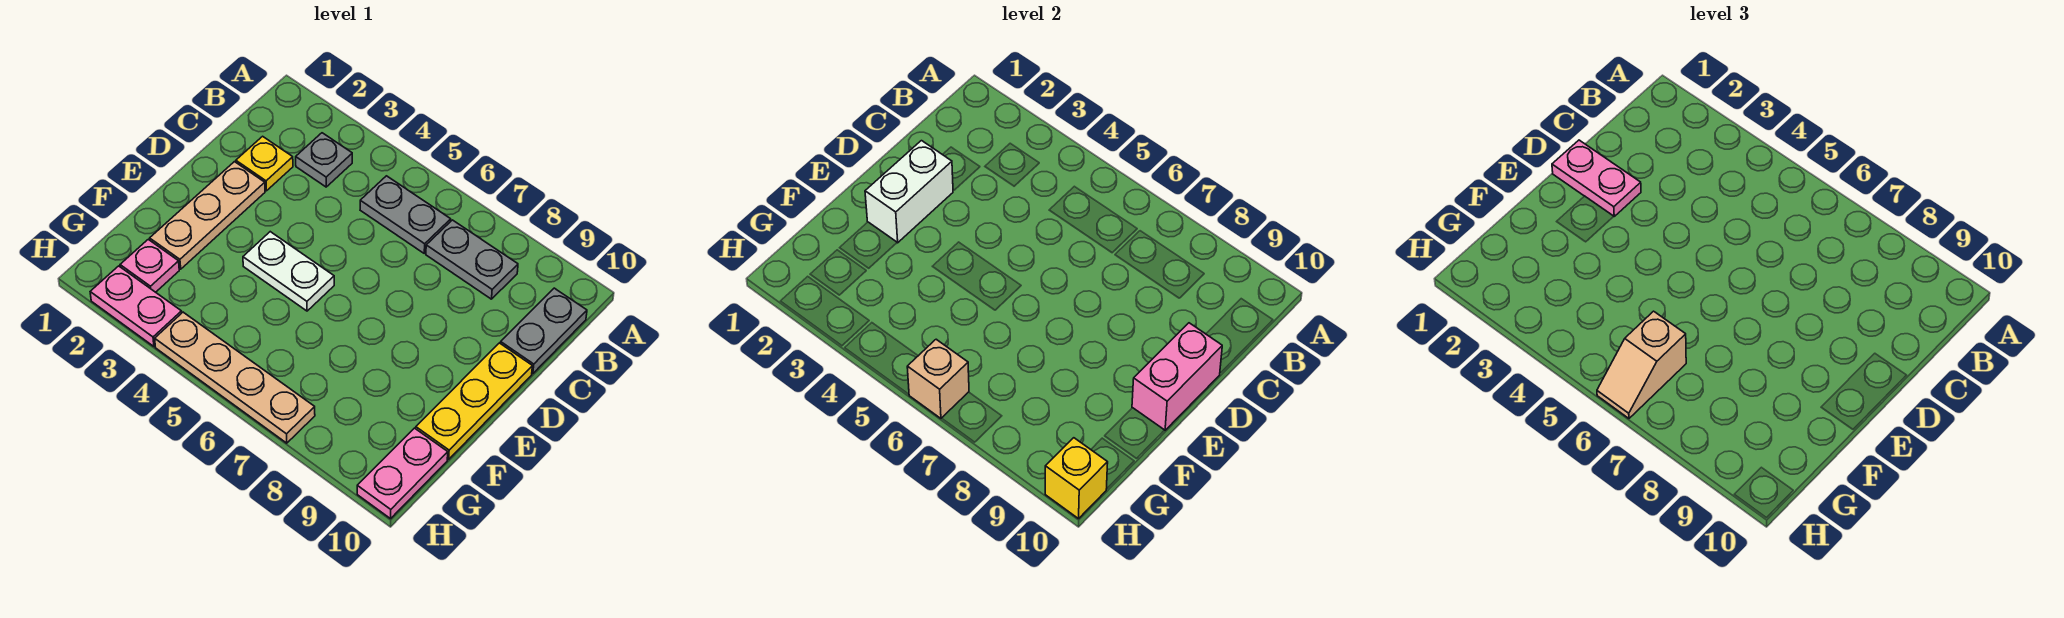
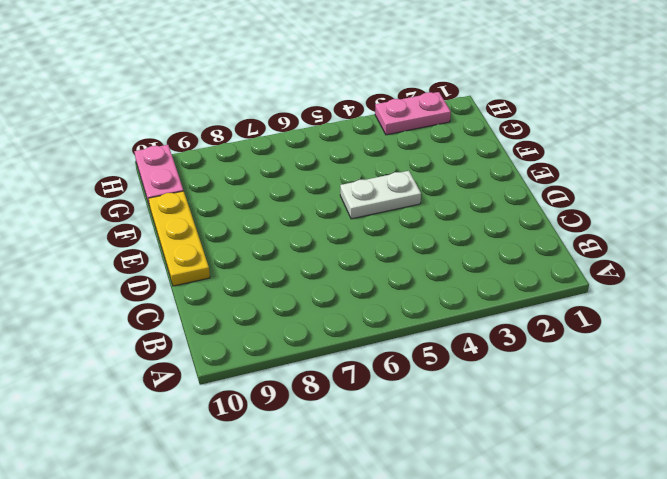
none -> grey plate B3 level 1
none -> grey plate B5:B6 level 1
none -> grey plate B7:B8 level 1

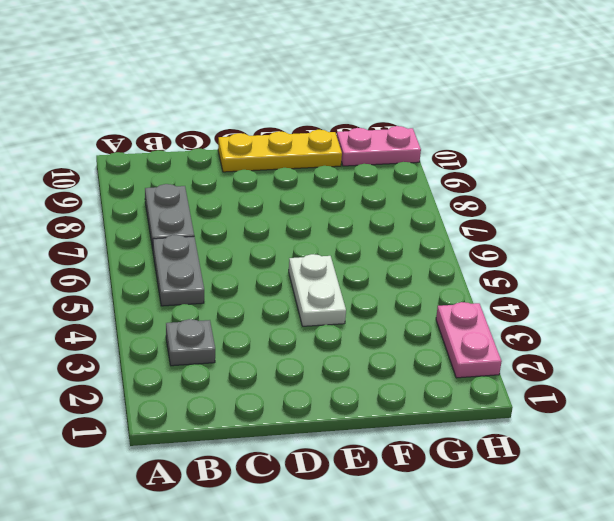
none -> grey plate B10:C10 level 1
none -> yellow plate C2 level 1
none -> tan plate D2:F2 level 1

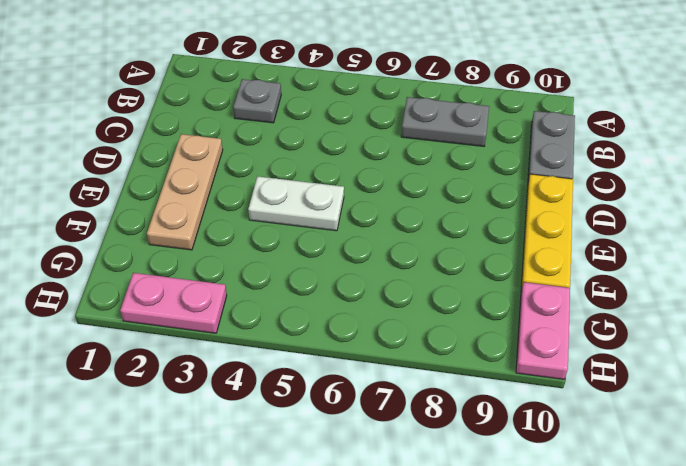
none -> grey plate B5:B6 level 1
none -> yellow plate C2 level 1
none -> pink plate G2 level 1

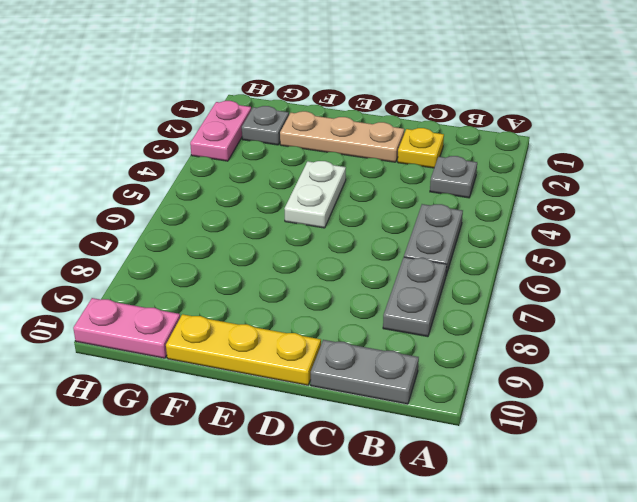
grey plate G2 level 1 -> pink plate G2 level 1
none -> tan plate H4:H7 level 1
none -> white brick D2:E2 level 2
none -> pink brick D10:E10 level 2

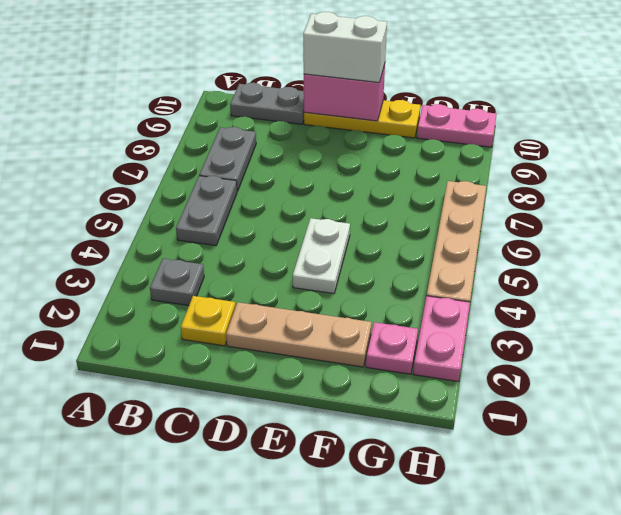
white brick D10:E10 level 3 -> white brick D2:E2 level 2
none -> tan brick H6 level 2
none -> yellow brick H10 level 2
none -> pink plate D1:D2 level 3

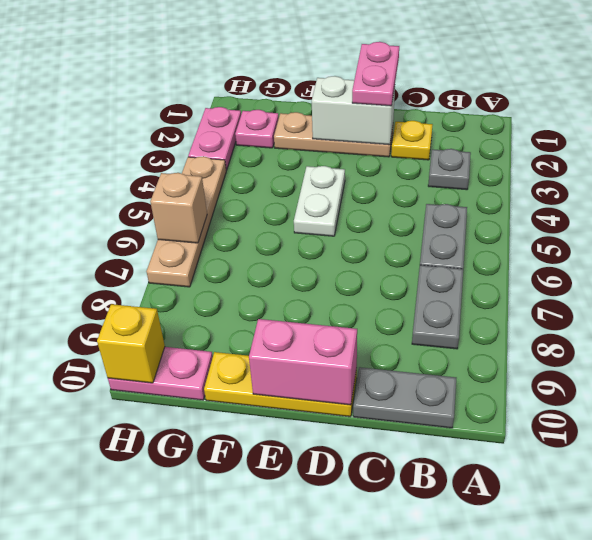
none -> tan slope G6:H6 level 3 top G

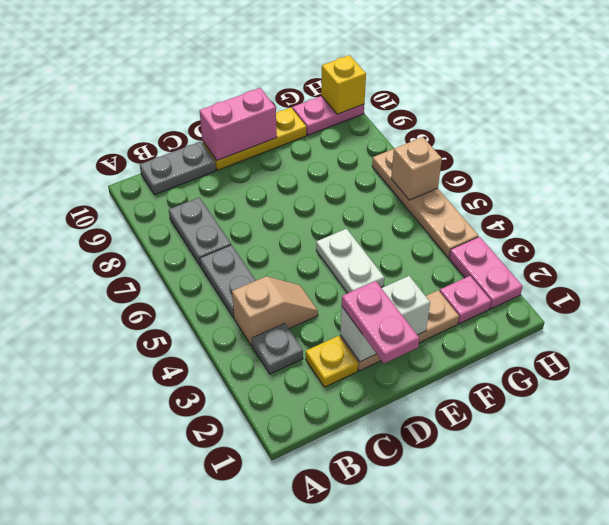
tan slope B4:C4 level 1 top B -> tan slope G6:H6 level 3 top G

